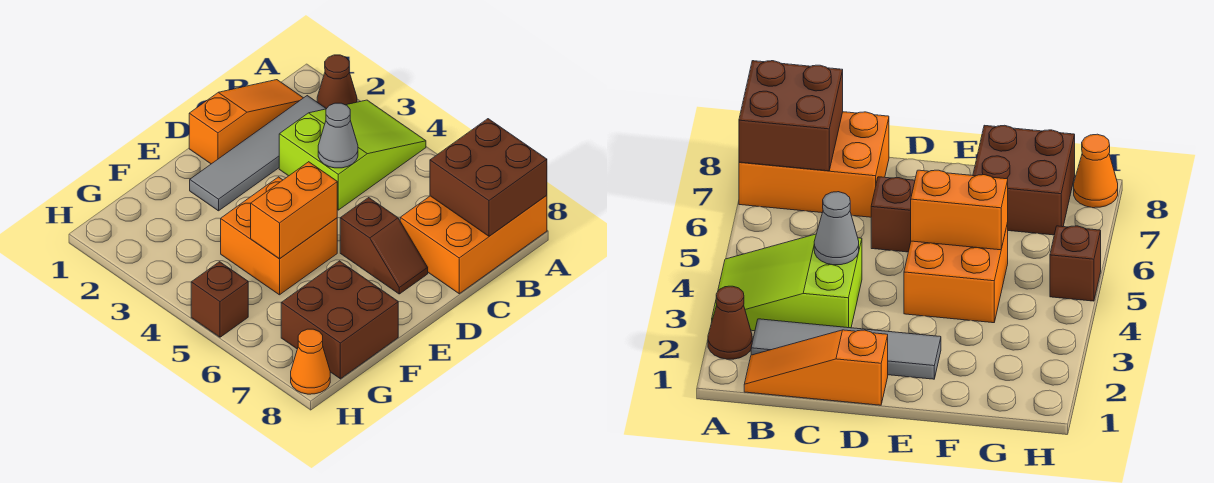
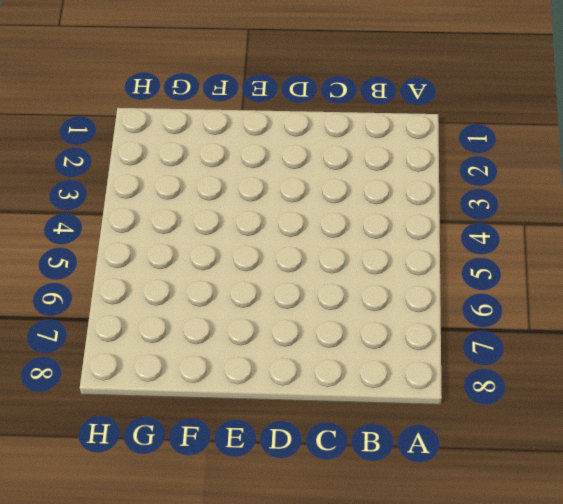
none -> brown cone A2 level 1
none -> lime slope A3:C4 level 1 top C
none -> orange brick A7:C8 level 1

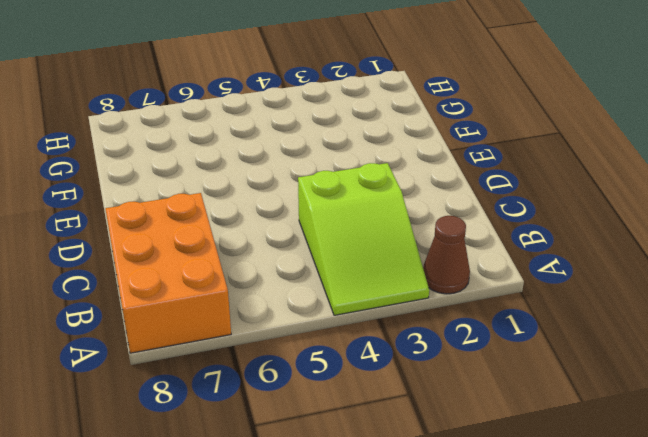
none -> orange slope B1:D1 level 1 top D
none -> grey tile B2:E2 level 1
none -> brown slope D6:D7 level 1 top 6

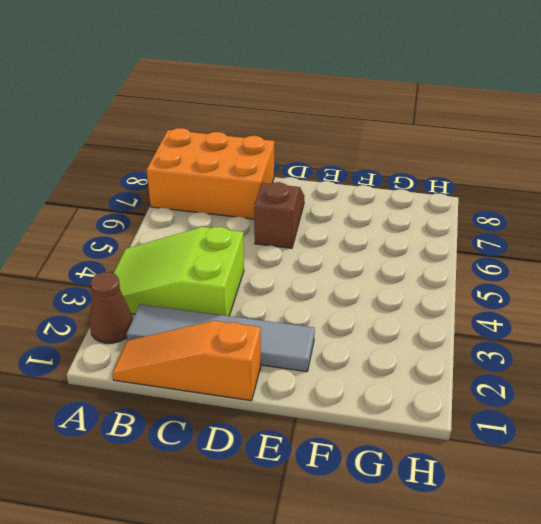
none -> orange brick E4:F5 level 1
none -> brown brick F7:G8 level 1
none -> brown brick H5 level 1

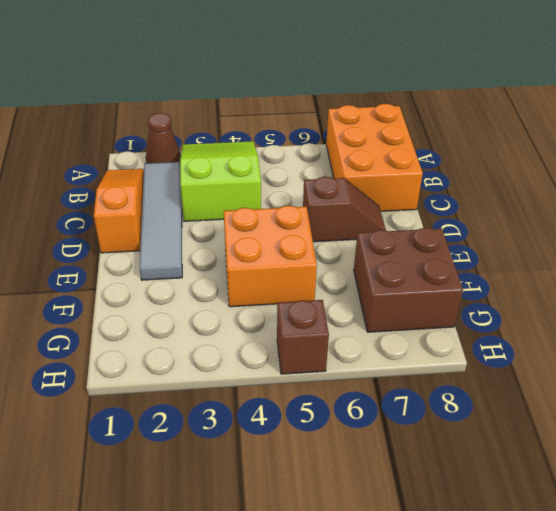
none -> orange cone H8 level 1
none -> brown brick A7:B8 level 2
none -> grey cone C4 level 2

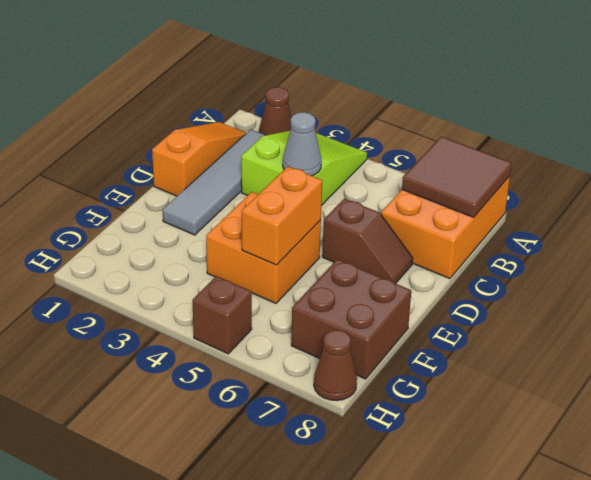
brown tile A7:B8 level 2 -> brown brick A7:B8 level 2
brown cone H8 level 1 -> orange cone H8 level 1

